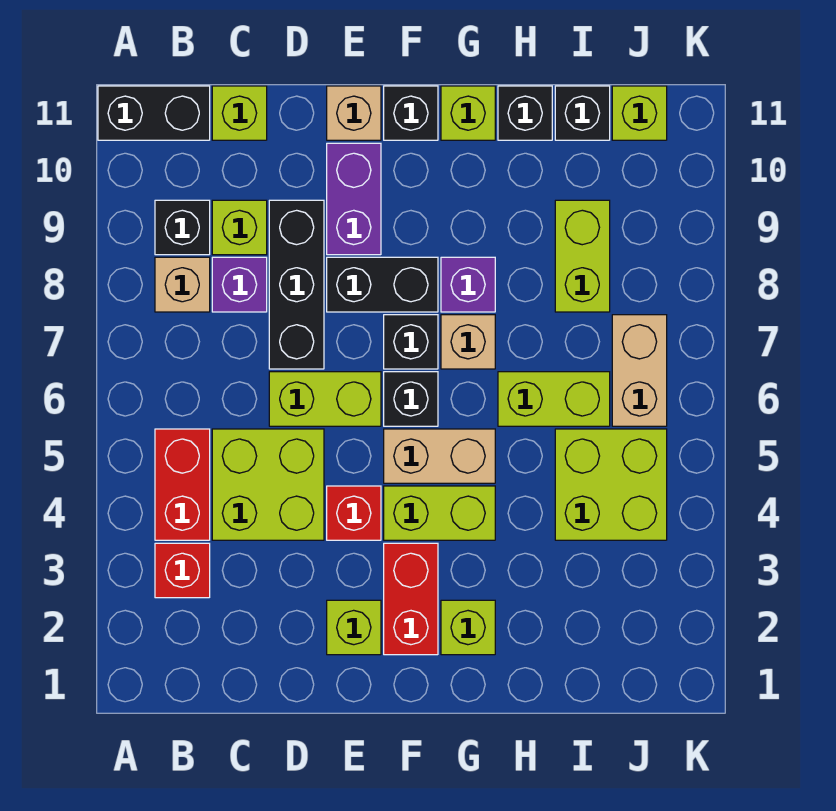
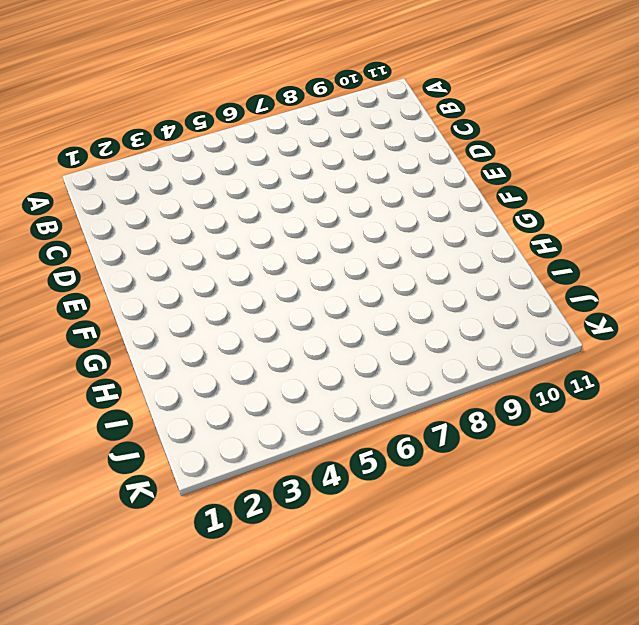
none -> black brick A11:B11 level 1
none -> red brick B3 level 1
none -> red brick B4:B5 level 1
none -> tan brick B8 level 1

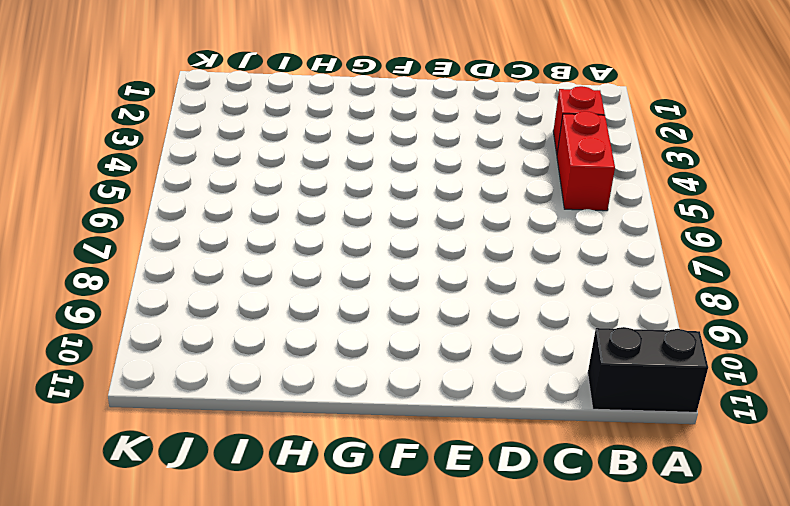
none -> tan brick B8 level 1
none -> black brick B9 level 1
none -> lime brick C4:D5 level 1
none -> purple brick C8 level 1

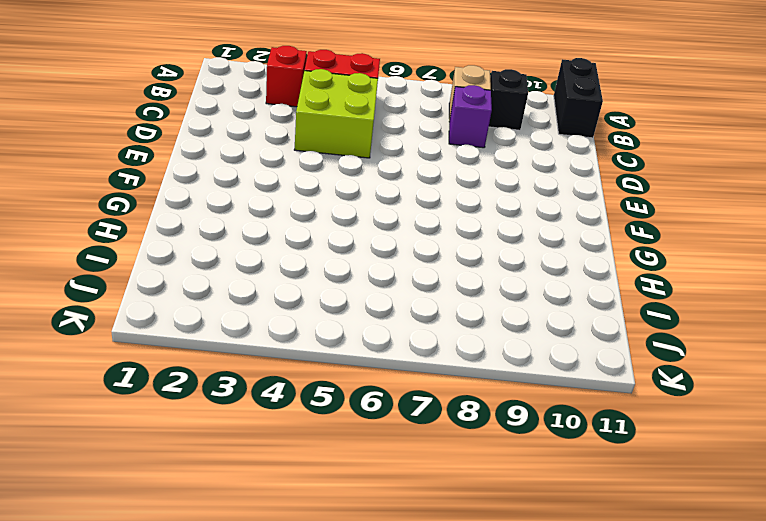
none -> lime brick C9 level 1
none -> lime brick C11 level 1
none -> lime brick D6:E6 level 1
none -> black brick D7:D9 level 1

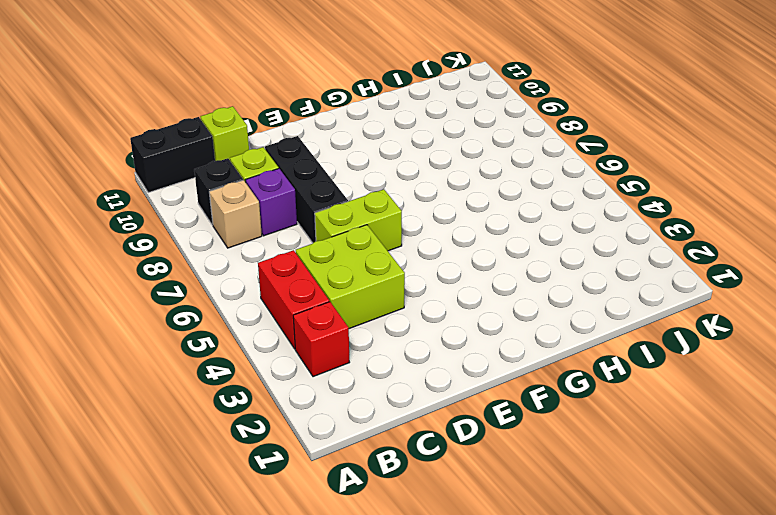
none -> lime brick E2 level 1
none -> red brick E4 level 1
none -> black brick E8:F8 level 1
none -> purple brick E9:E10 level 1

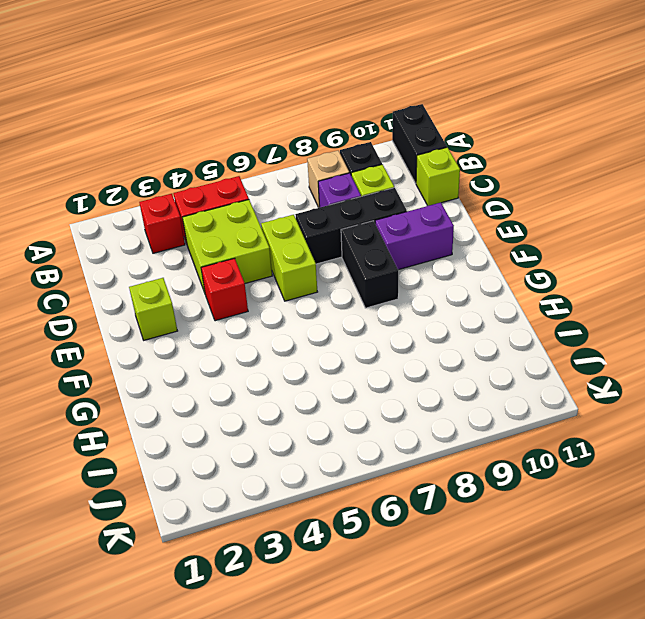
none -> tan brick E11 level 1
none -> red brick F2:F3 level 1
none -> lime brick F4:G4 level 1
none -> tan brick F5:G5 level 1

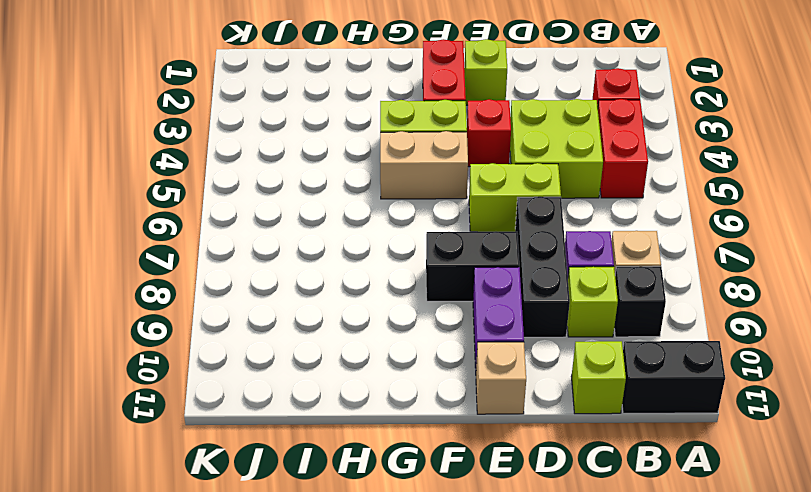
none -> black brick F6 level 1
none -> black brick F7 level 1
none -> black brick F11 level 1
none -> lime brick G2 level 1

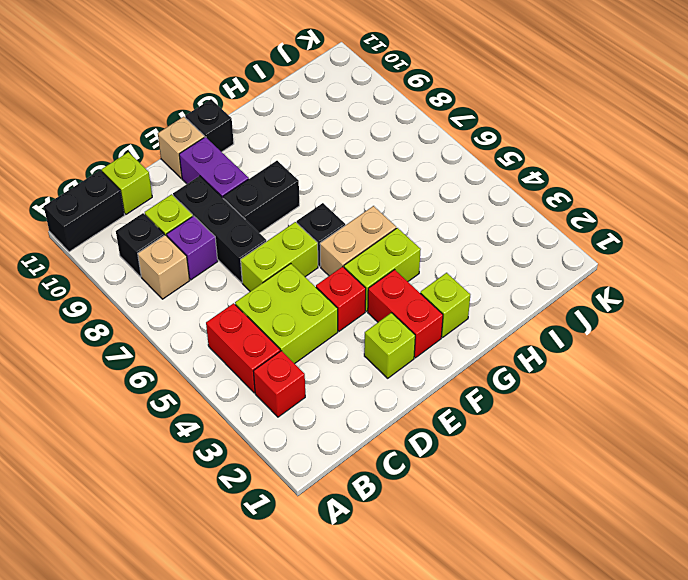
none -> black brick F7 level 1
none -> tan brick G7 level 1
none -> purple brick G8 level 1
none -> lime brick G11 level 1

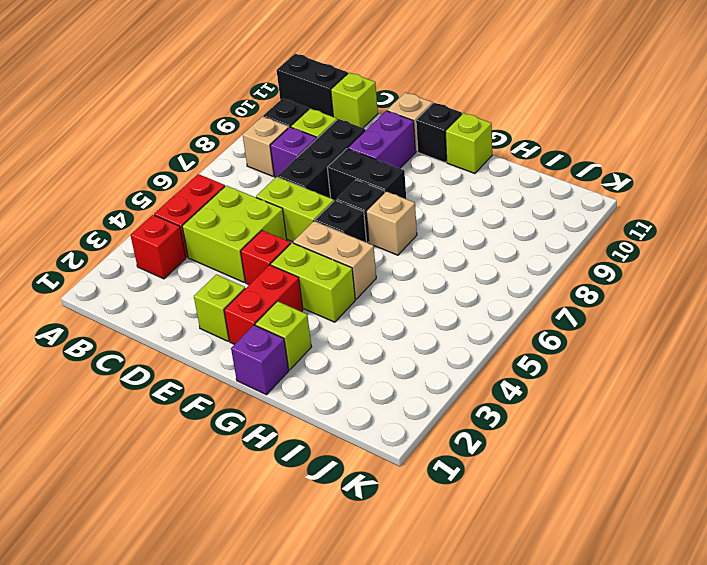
purple brick G1 level 1 -> purple brick G8 level 1
none -> lime brick H6:I6 level 1
none -> black brick H11 level 1
none -> lime brick I4:J5 level 1
none -> lime brick I8:I9 level 1

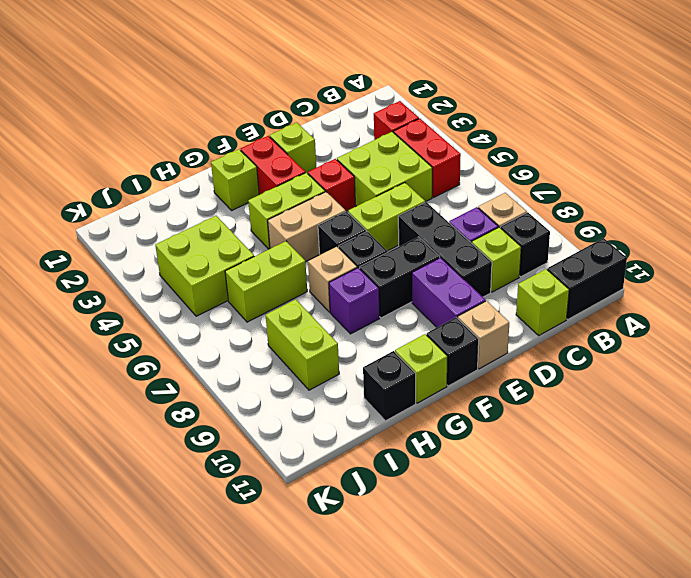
none -> black brick I11 level 1
none -> tan brick J6:J7 level 1
none -> lime brick J11 level 1

